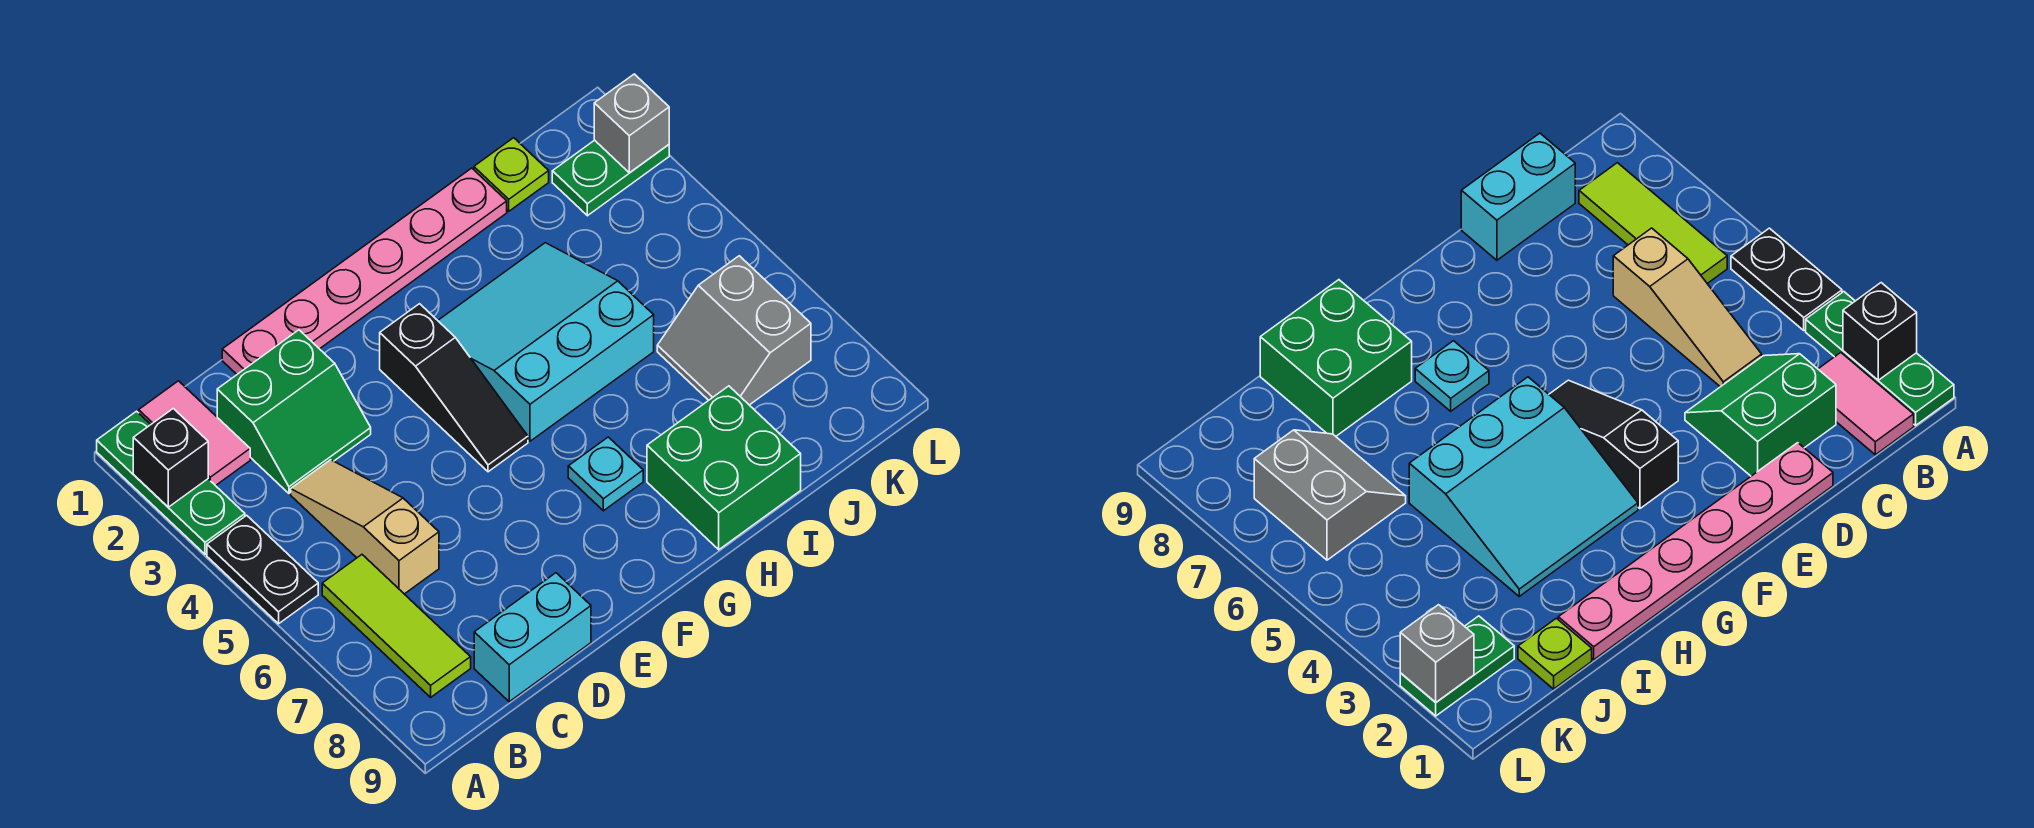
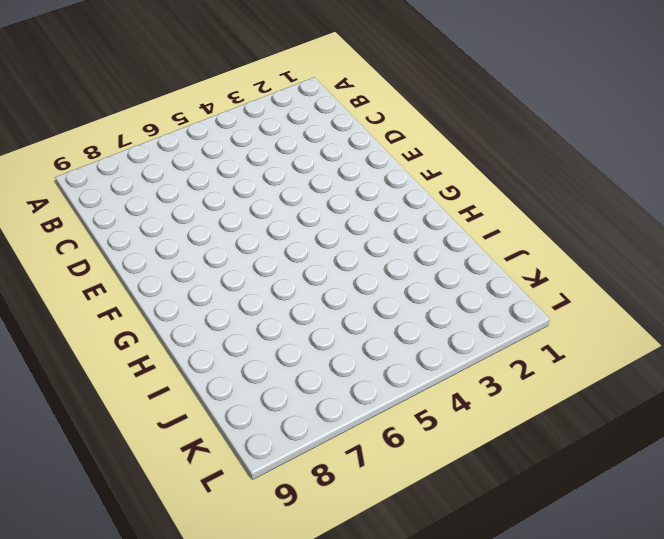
none -> green plate A1:A3 level 1
none -> black plate A4:A5 level 1
none -> pink tile B1:B2 level 1

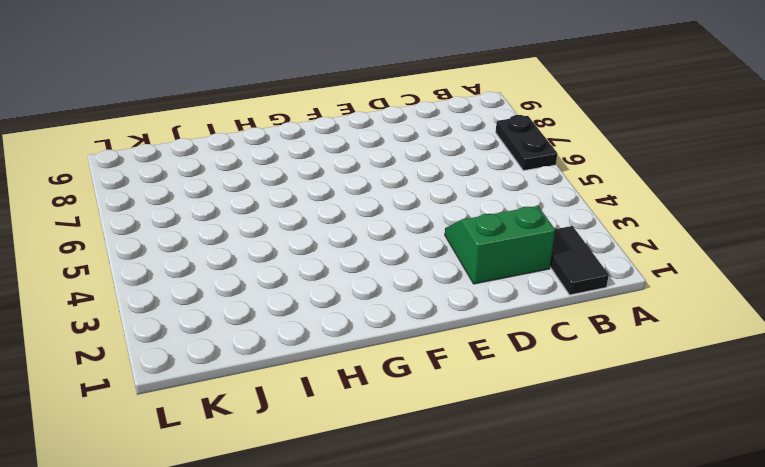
black plate A6:A7 level 1 -> black plate A4:A5 level 1
black tile B1:B2 level 1 -> pink tile B1:B2 level 1
none -> green plate A1:A3 level 1
none -> lime tile B6:B8 level 1
none -> tan slope C4:C6 level 1 top 6

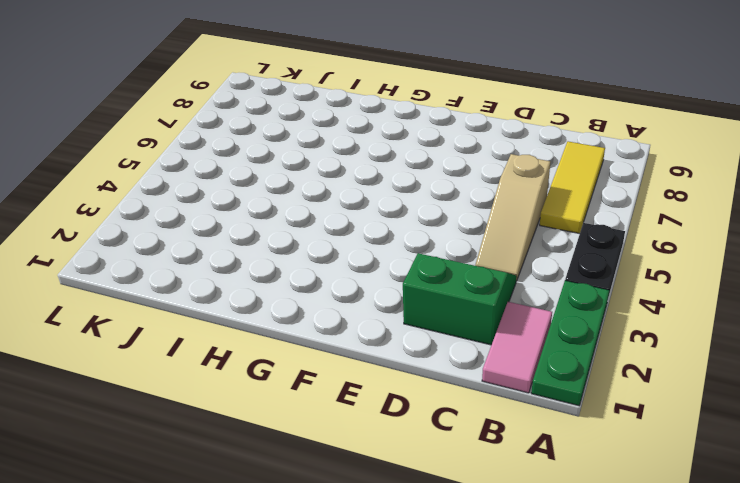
yellow tile B6:B8 level 1 -> lime tile B6:B8 level 1
none -> cyan brick C9:D9 level 1
none -> pink plate D1:I1 level 1
none -> black slope F3:F5 level 1 top 3

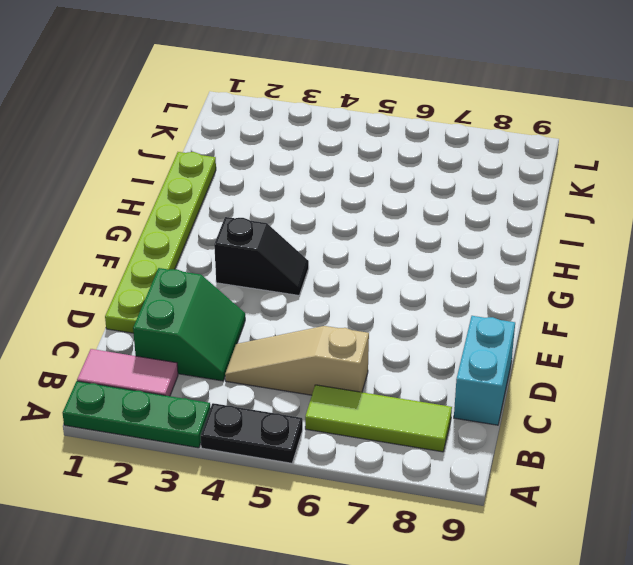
lime plate D1:I1 level 1 -> pink plate D1:I1 level 1
black slope F3:F4 level 1 top 3 -> black slope F3:F5 level 1 top 3
none -> cyan slope G3:I5 level 1 top 5
none -> cyan plate G7 level 1
none -> green brick H8:I9 level 1

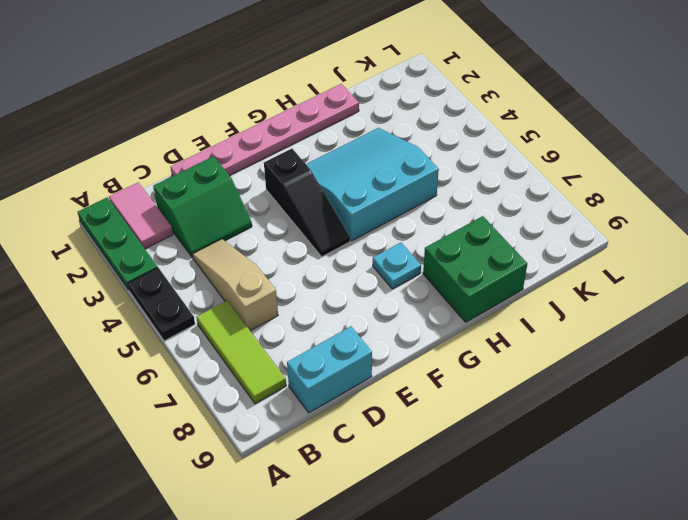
none -> lime plate J1 level 1
none -> grey slope J6:K7 level 1 top K
none -> green plate K2:L2 level 1

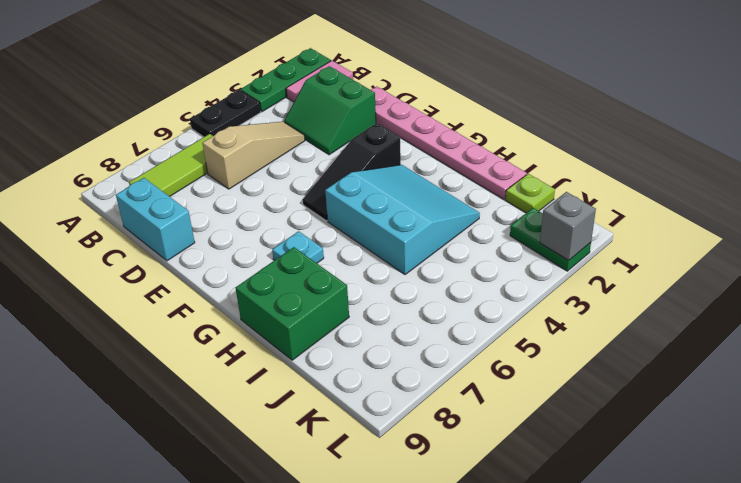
none -> grey slope J6:K7 level 1 top K
none -> black brick A2 level 2

